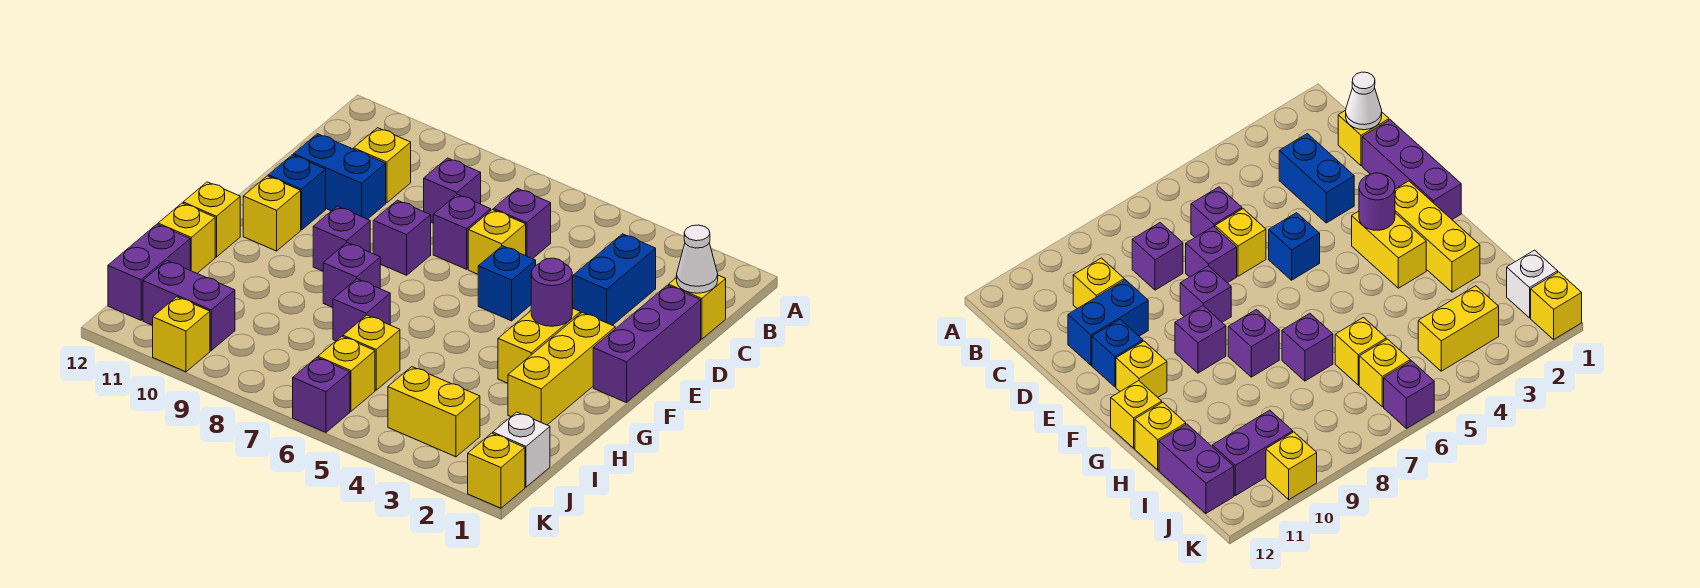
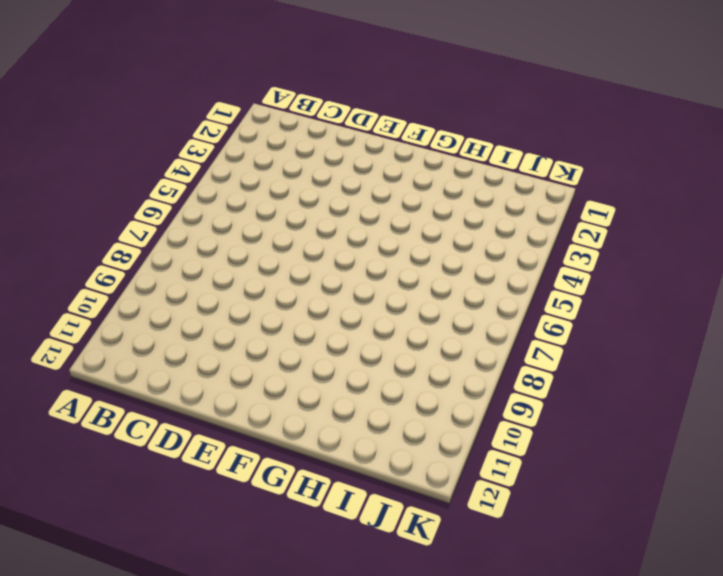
none -> yellow brick C1 level 1
none -> blue brick C3:D3 level 1
none -> purple brick C6 level 1
none -> purple brick C8 level 1

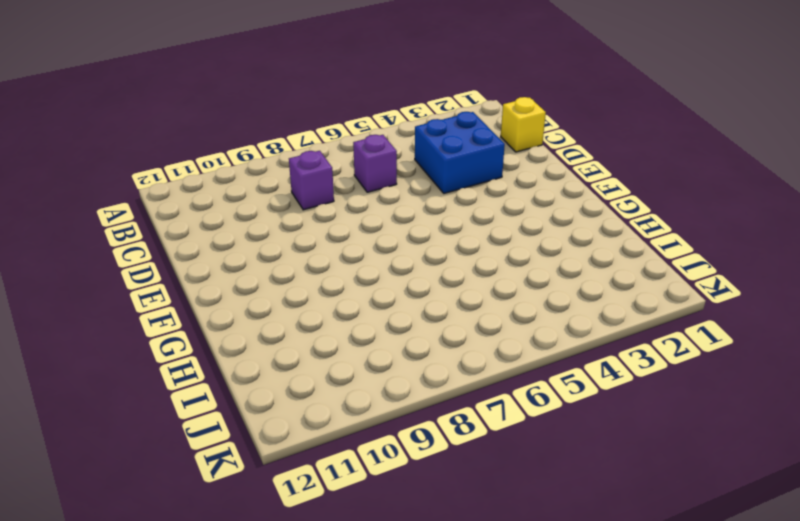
blue brick C3:D4 level 1 -> blue brick C3:D3 level 1
none -> yellow brick C10 level 1
none -> purple brick D1:F1 level 1
none -> yellow brick D6 level 1
none -> purple brick D7 level 1

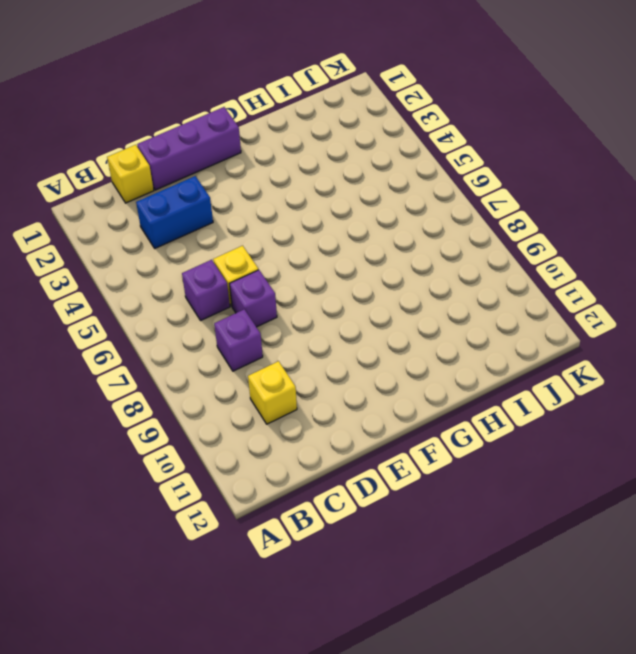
none -> blue brick D10:D11 level 1
none -> blue brick E5 level 1
none -> purple brick E8 level 1
none -> blue brick E11 level 1

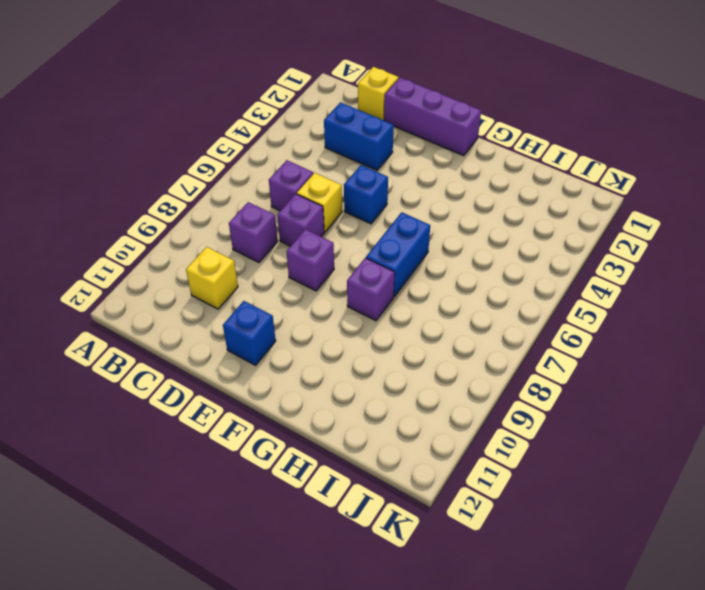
blue brick G6:G7 level 1 -> blue brick D10:D11 level 1
none -> yellow brick F2:H2 level 1
none -> yellow brick F3:G3 level 1
none -> purple brick F9 level 1
none -> yellow brick F11 level 1

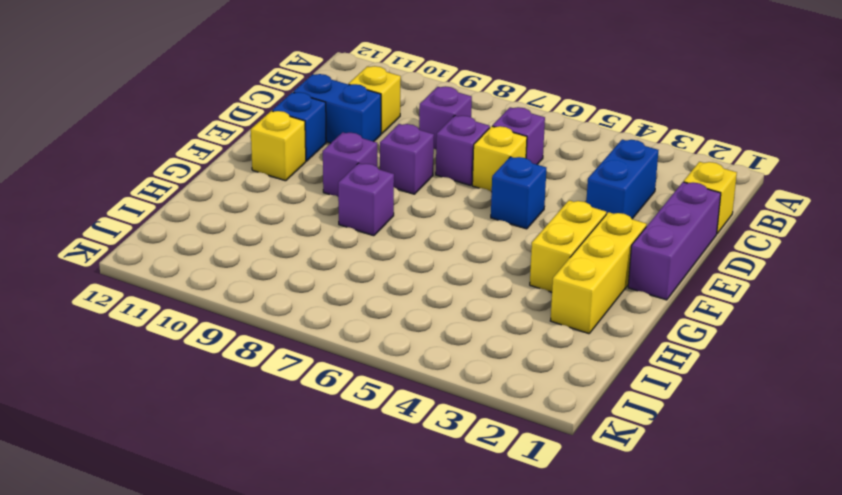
none -> yellow brick G12 level 1
none -> purple brick H7 level 1
none -> yellow brick H12 level 1
none -> yellow brick I6 level 1

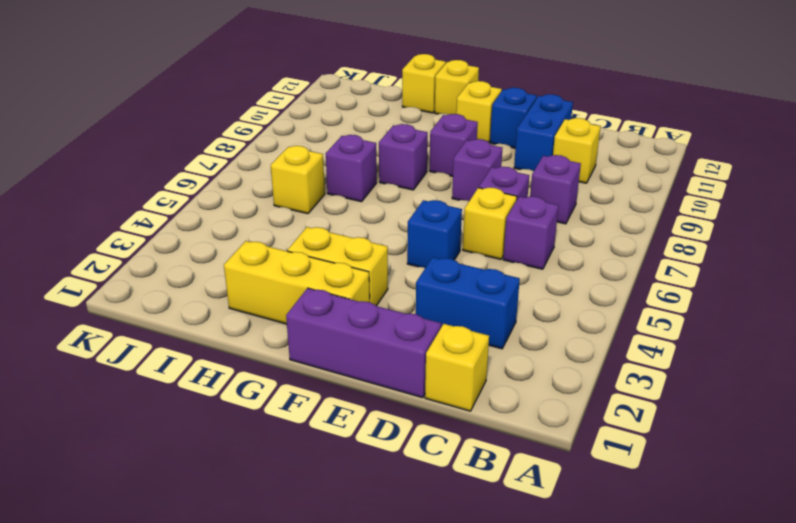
none -> purple brick I12:J12 level 1
none -> white brick J1 level 1
none -> yellow brick J3:J4 level 1
none -> yellow brick J6 level 1

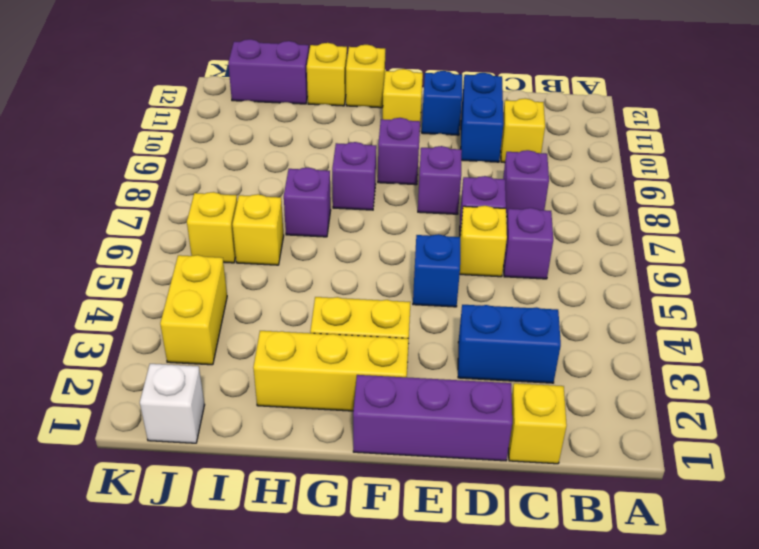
none -> purple brick J10:J11 level 1
none -> yellow brick K1 level 1
none -> purple brick K6 level 1
none -> yellow brick K10 level 1

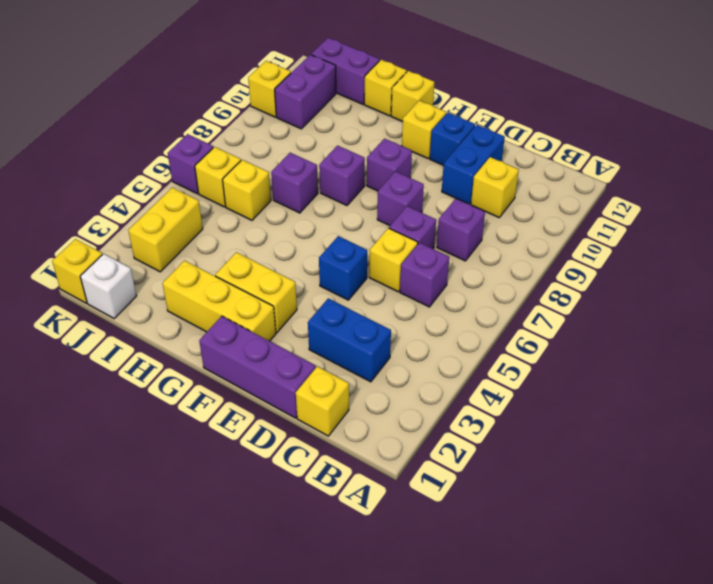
none -> white cone C1 level 2
none -> purple round brick F3 level 2

